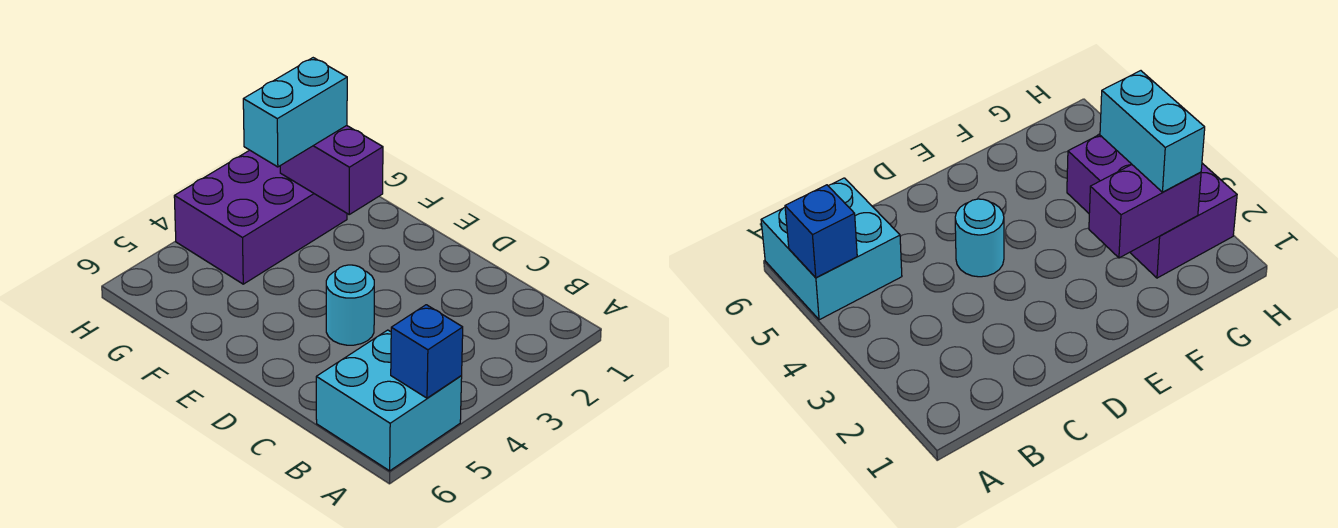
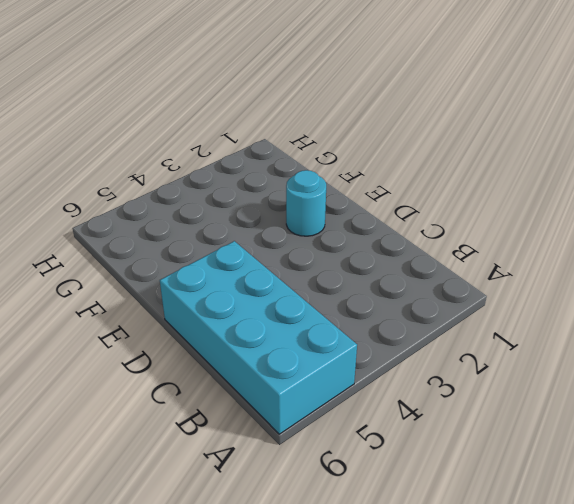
cyan brick A5:D6 level 1 -> cyan brick A5:B6 level 1
cyan round brick E2 level 1 -> cyan round brick D4 level 1
none -> purple brick G2:H4 level 1
none -> blue brick A5 level 2

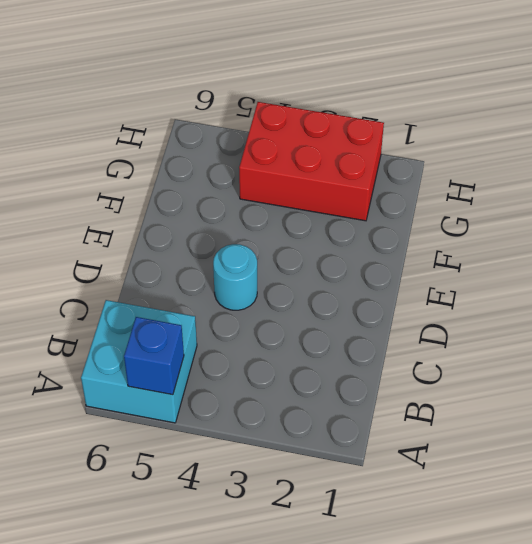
red brick G2:H4 level 1 -> purple brick G2:H4 level 1
none -> purple brick F2:G2 level 2
none -> cyan brick G2:G3 level 3

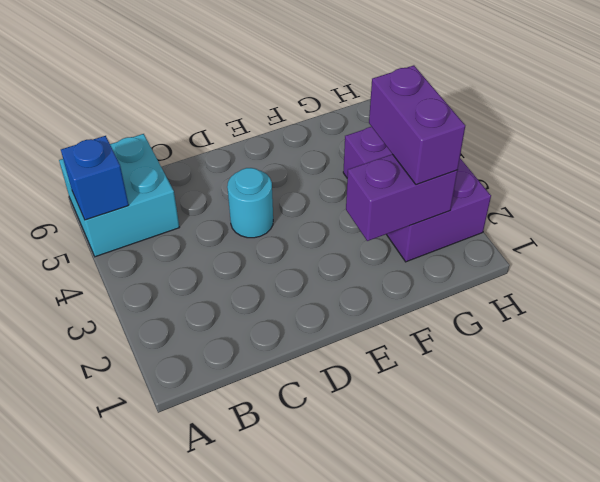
purple brick G2:G3 level 3 -> cyan brick G2:G3 level 3

